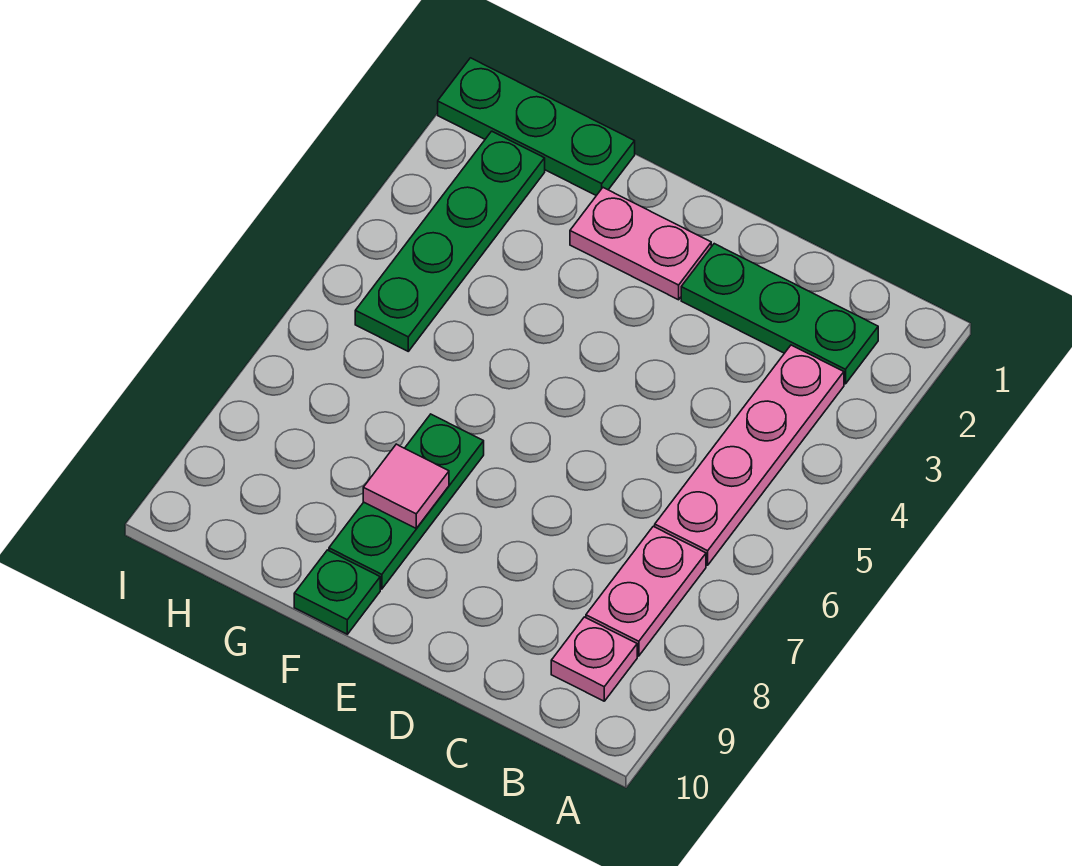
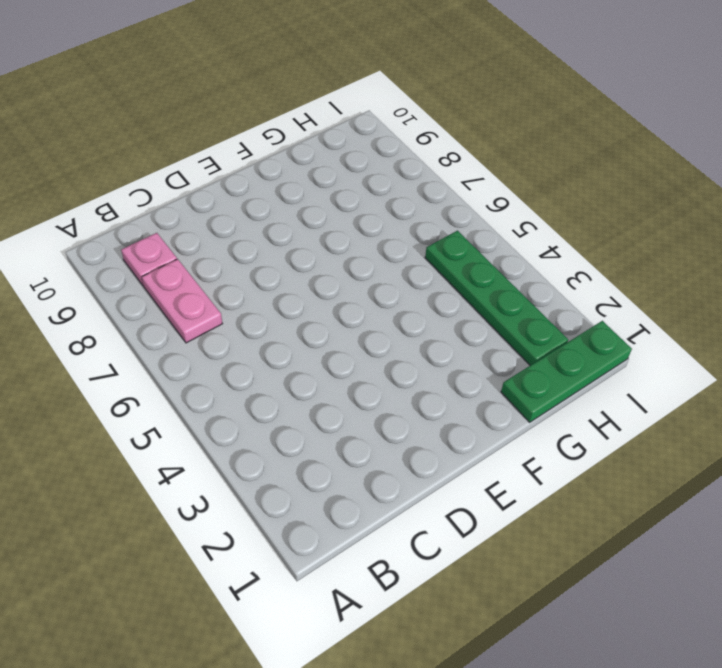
none -> green plate B2:D2 level 1
none -> pink plate B3:B6 level 1

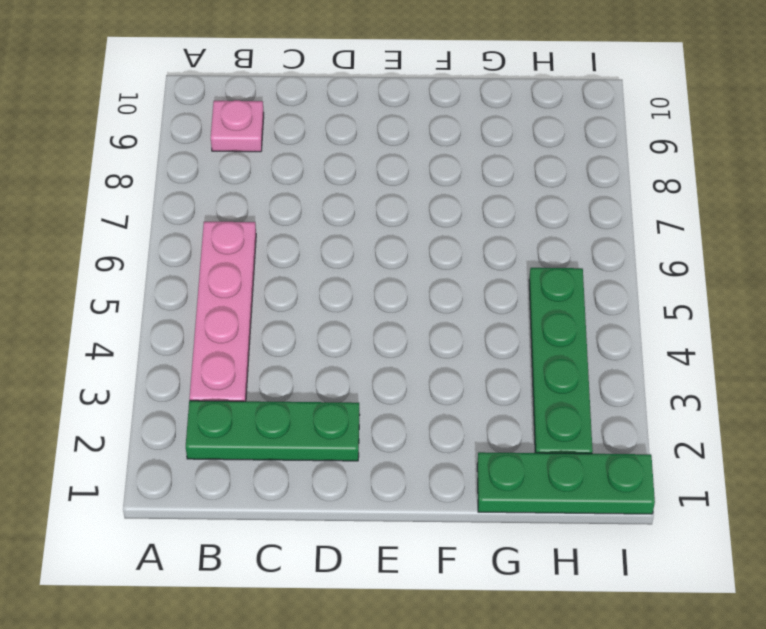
none -> pink plate B7:B8 level 1
none -> pink plate E2:F2 level 1

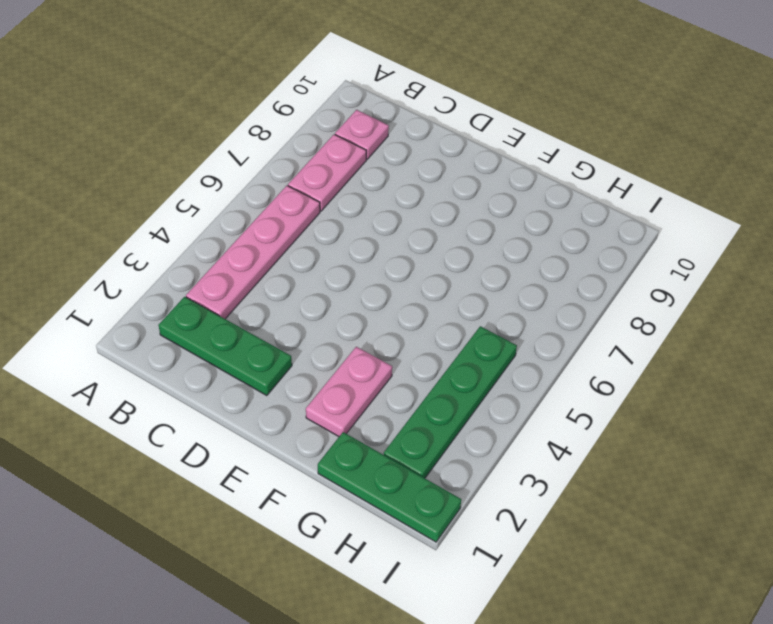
pink plate F2:F3 level 1 -> pink plate E2:F2 level 1
none -> green plate F7:F9 level 1
none -> green plate F10 level 1

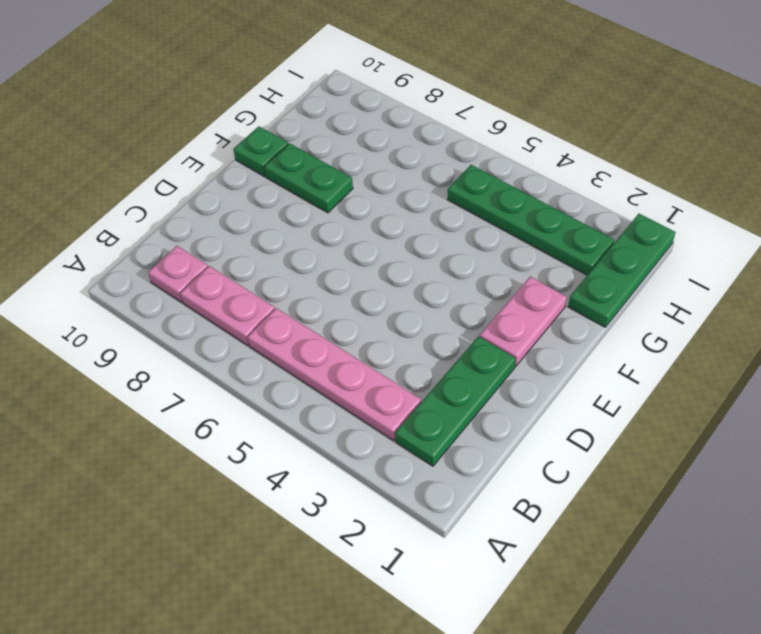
green plate F8:F9 level 1 -> green plate F7:F9 level 1
none -> pink tile F8 level 2

